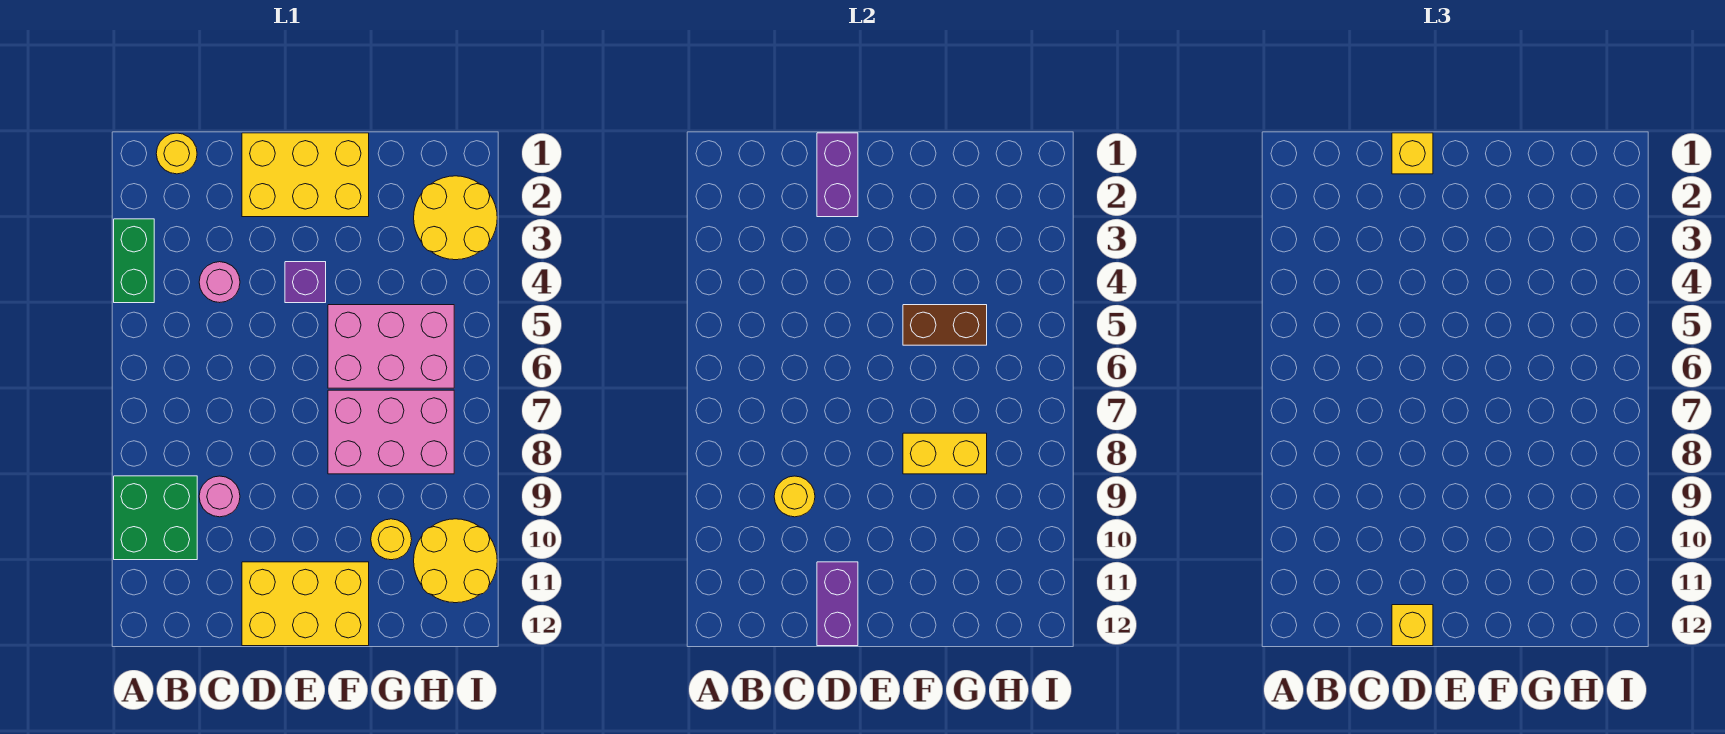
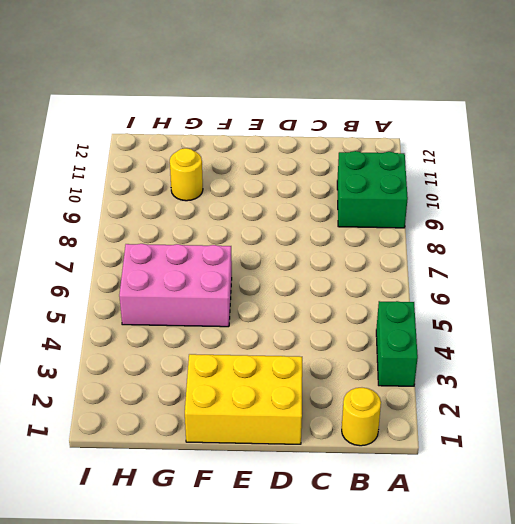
none -> pink round brick C4 level 1
none -> pink round brick C9 level 1
none -> yellow brick D11:F12 level 1

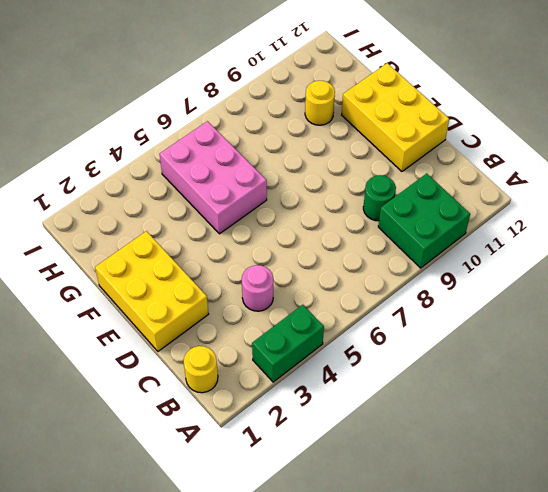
green round brick C9 level 1 -> pink round brick C9 level 1
none -> purple brick E4 level 1
none -> pink brick F7:H8 level 1
none -> yellow round brick H2:I3 level 1

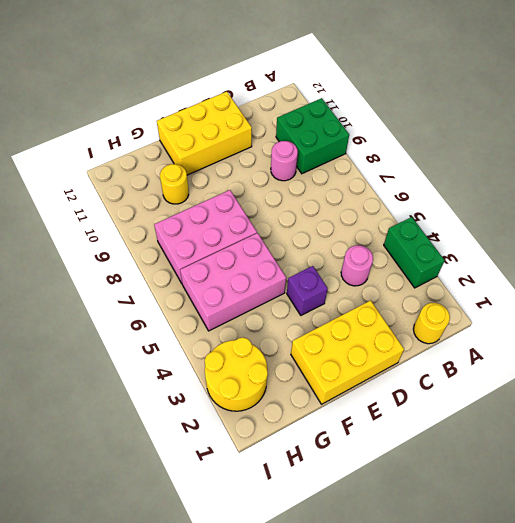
none -> yellow round brick H10:I11 level 1
none -> yellow round brick C9 level 2
none -> purple brick D1:D2 level 2

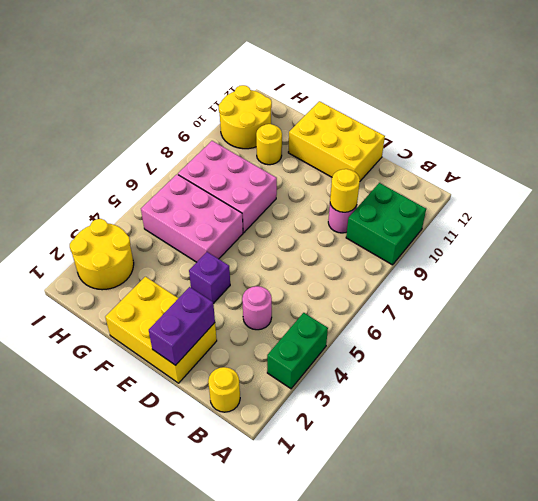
none -> purple brick D11:D12 level 2
none -> brown brick F5:G5 level 2
none -> yellow brick F8:G8 level 2

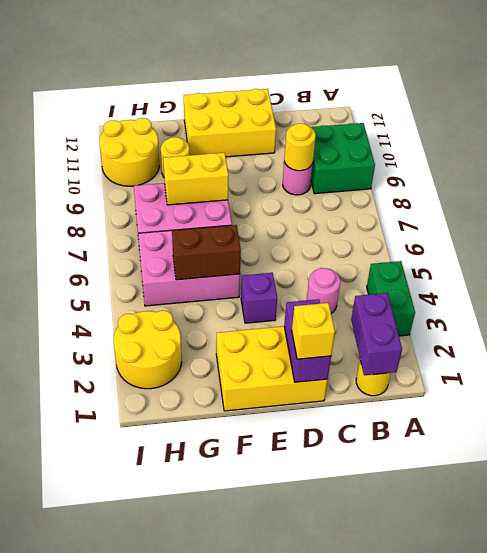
purple brick B1:B2 level 2 -> purple brick D11:D12 level 2
none -> yellow brick D12 level 3

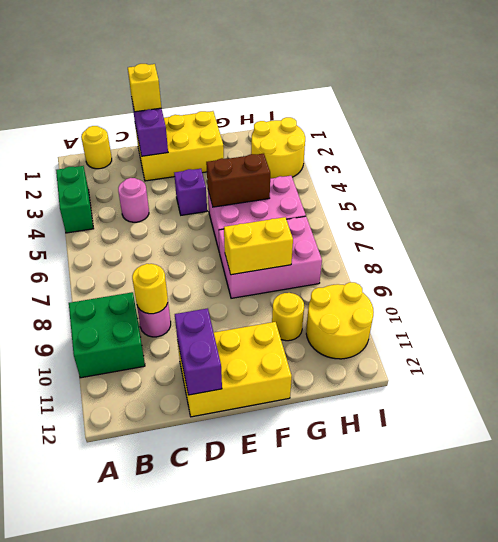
none -> yellow brick D12 level 3

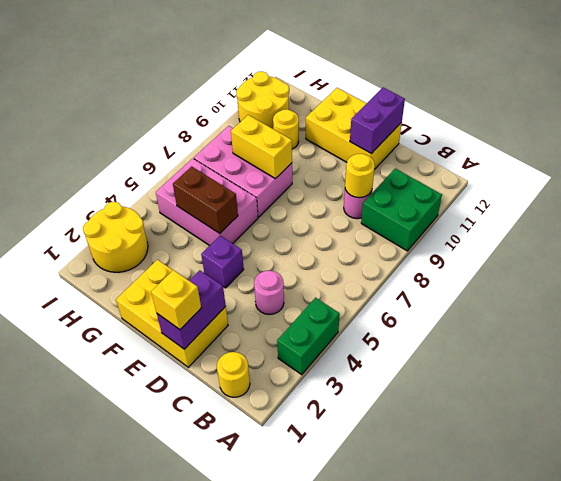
none -> yellow brick D12 level 3

